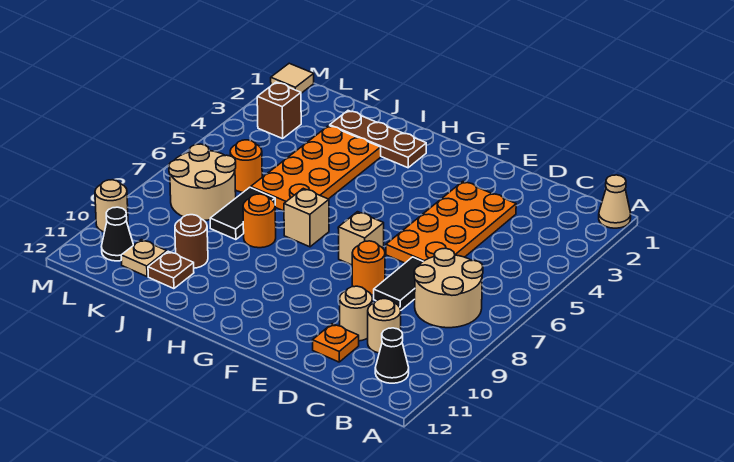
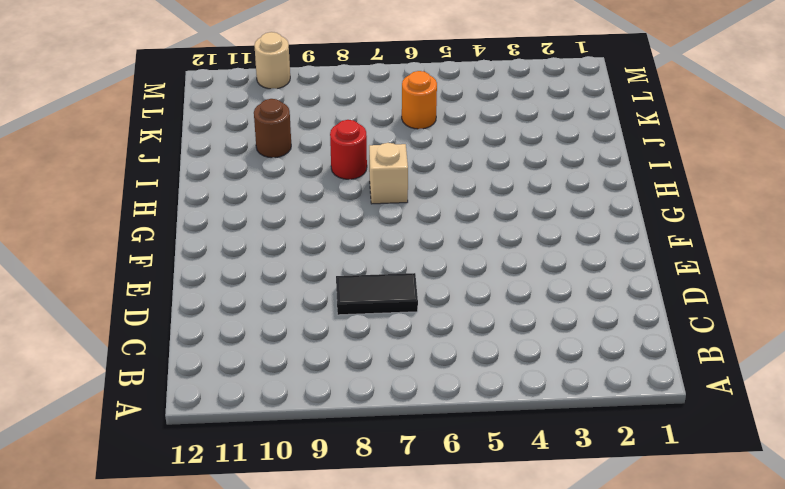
red round brick I8 level 1 -> orange round brick I8 level 1
none -> tan cone A1 level 1
none -> tan round brick B7:C8 level 1
none -> black cone B11 level 1

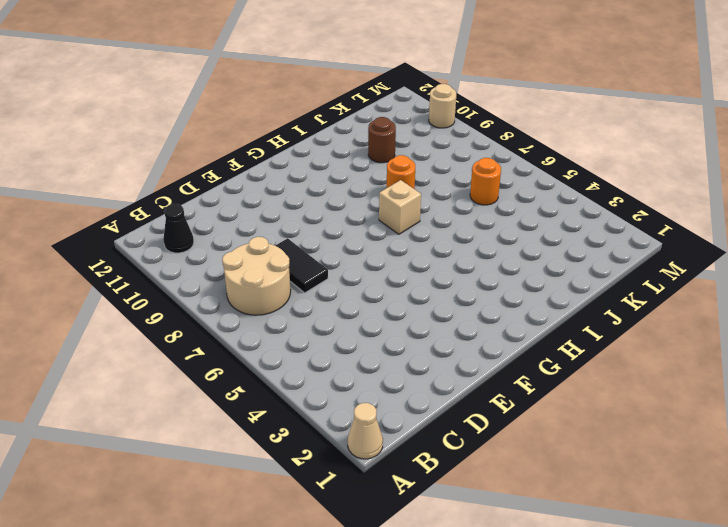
none -> tan round brick C10 level 1
none -> orange plate D3:E6 level 1
none -> tan round brick D10 level 1

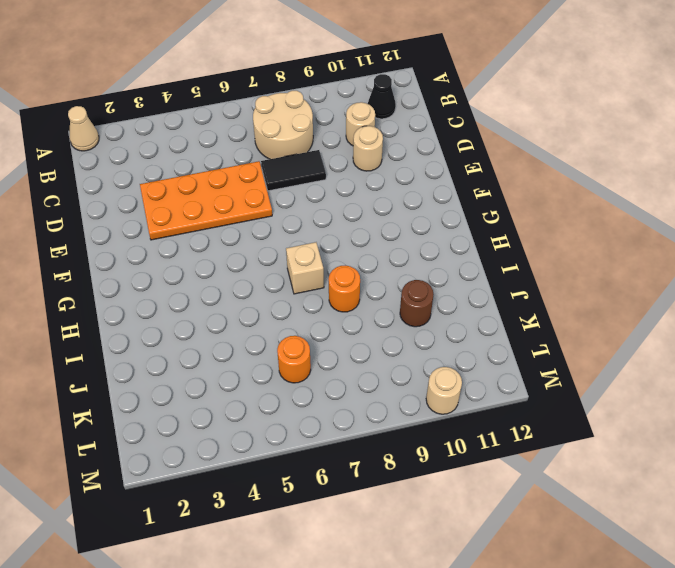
none -> orange plate D11 level 1
none -> orange round brick E8 level 1
none -> tan brick F7 level 1

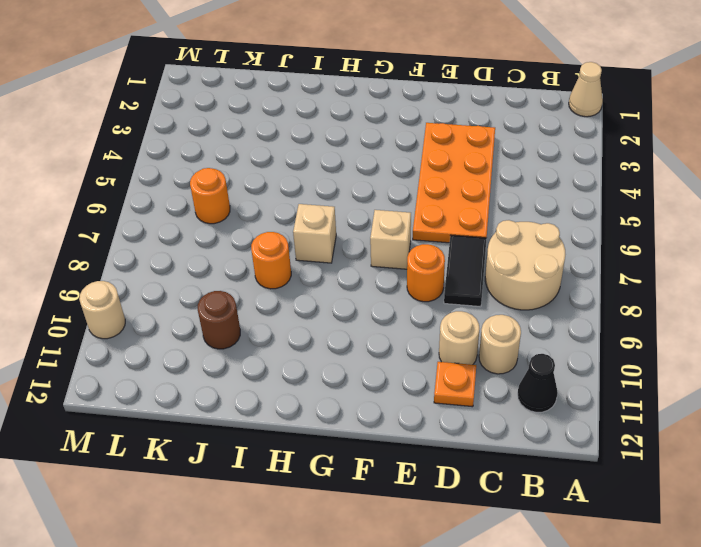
none -> brown plate H2:J2 level 1
none -> orange plate I3:J6 level 1
none -> black tile J7:J8 level 1

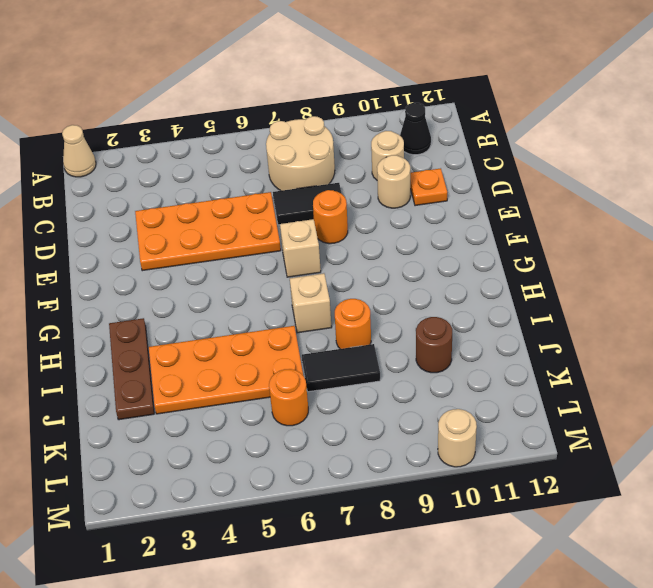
none -> brown plate J11 level 1
none -> tan round brick K7:L8 level 1
none -> tan plate K11 level 1

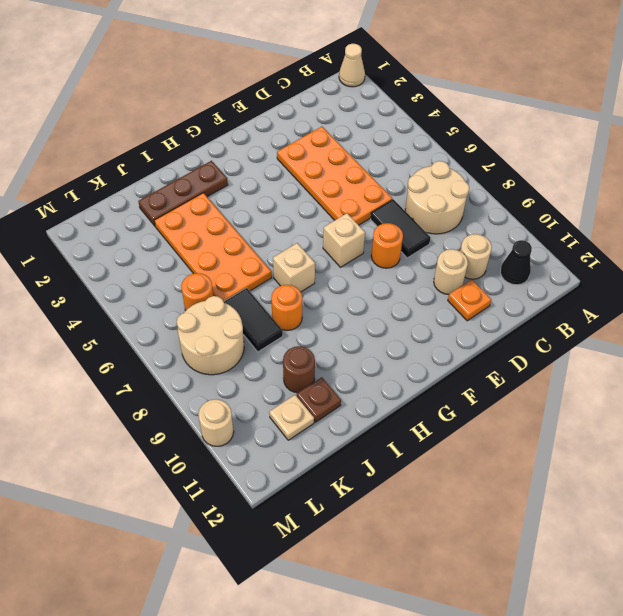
none -> brown brick L3 level 1
none -> black cone L11 level 1
none -> tan tile M1 level 1

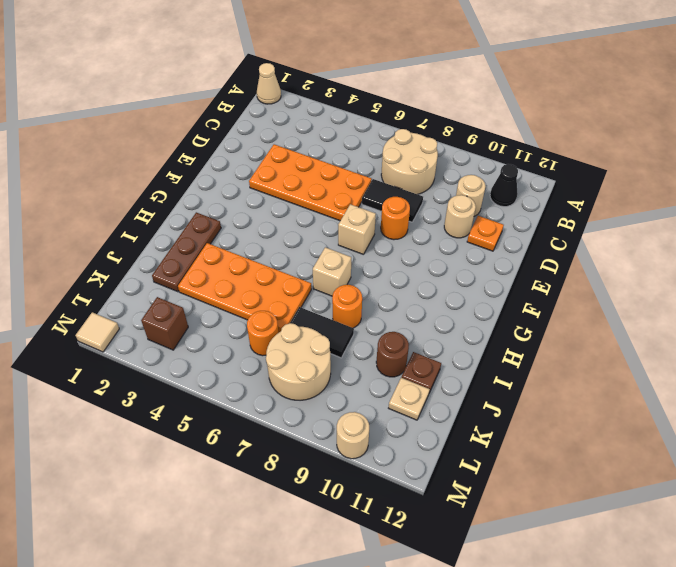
none -> black cone L11 level 1

